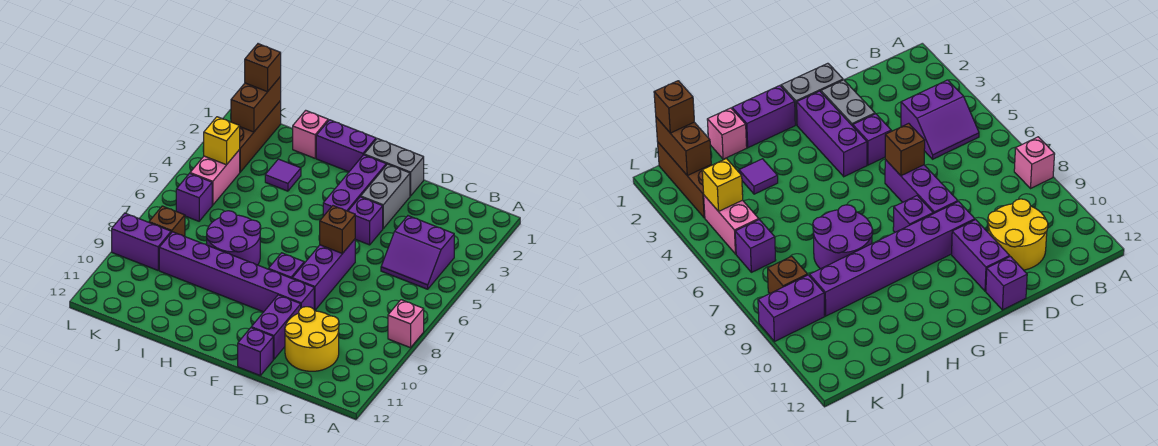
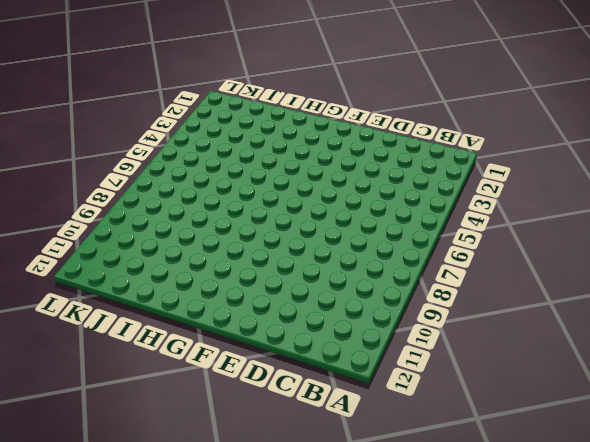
none -> pink brick A8 level 1
none -> purple slope B4:C5 level 1 top 4
none -> yellow round brick C10:D11 level 1

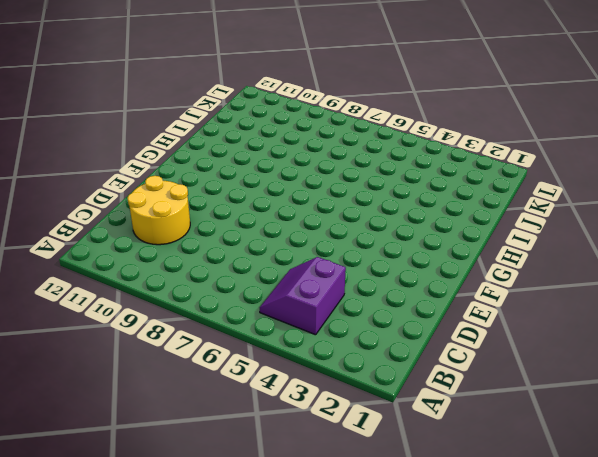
none -> pink brick A8 level 1
none -> grey brick E1:F1 level 1
none -> grey brick E2:E3 level 1

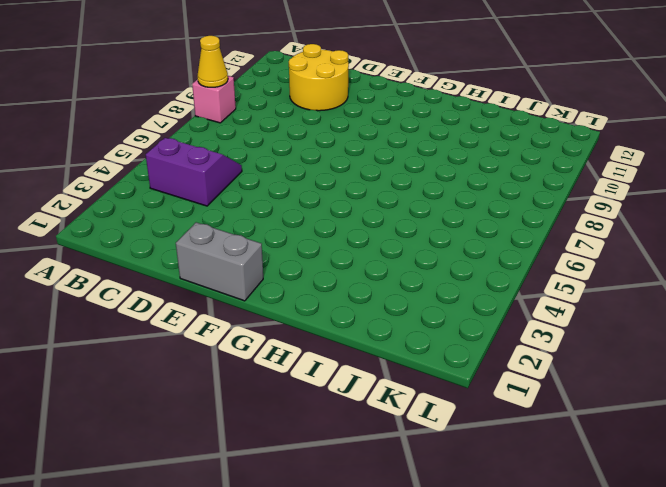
yellow cone A8 level 2 -> none
none -> grey brick E2:E3 level 1
none -> purple brick E4 level 1
none -> purple brick E6:E8 level 1

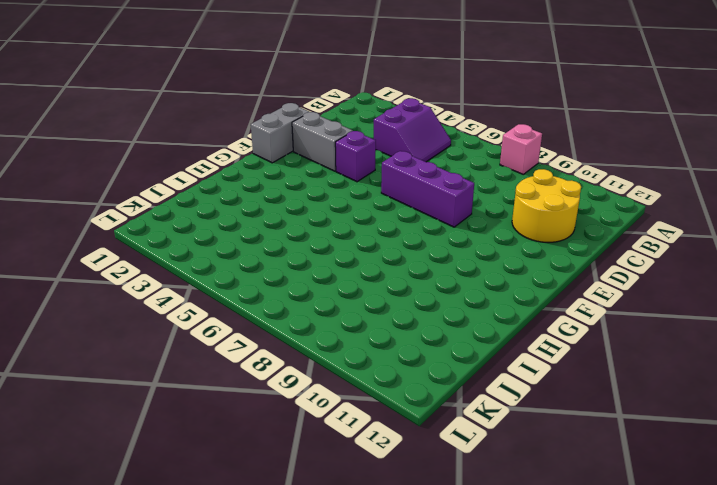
none -> purple brick E9:J9 level 1
none -> purple brick E10:E11 level 1
none -> purple brick E12 level 1

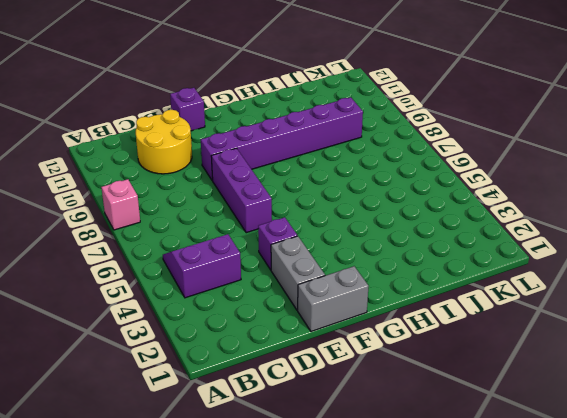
none -> purple brick E10:E11 level 1
none -> purple brick F2:F4 level 1
none -> purple brick F8 level 1

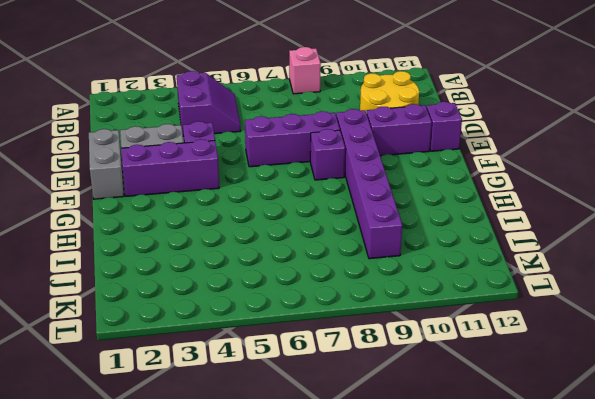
none -> purple brick G1:H1 level 1
none -> purple round brick H7:I8 level 1
none -> pink brick I1 level 1

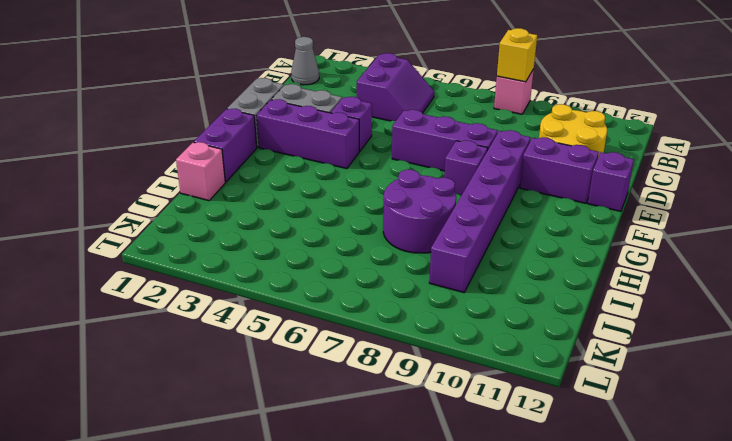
yellow brick A8 level 2 -> yellow brick K4 level 2
grey cone B1 level 1 -> none
none -> purple tile I3 level 1
none -> brown brick K1:K3 level 1
none -> pink brick K4:K5 level 1

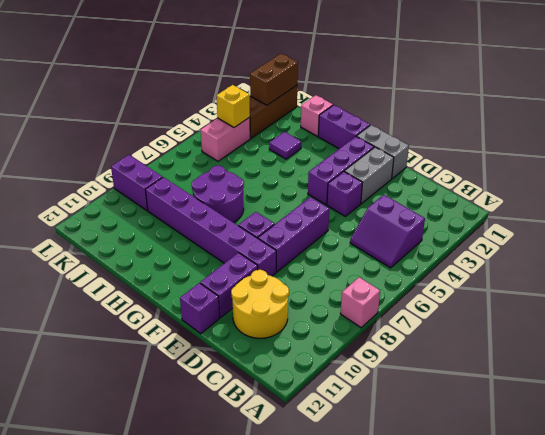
none -> purple brick K6 level 1
none -> brown brick K8 level 1
none -> brown brick E6 level 2

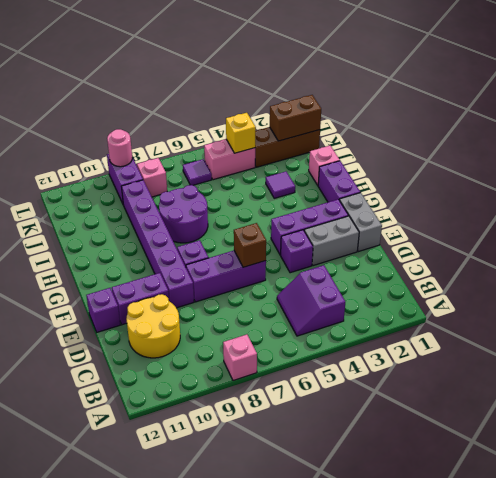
purple tile K6 level 1 -> purple brick K6 level 1
pink brick K8 level 1 -> brown brick K8 level 1
pink round brick L9 level 2 -> none
none -> brown brick K1 level 3

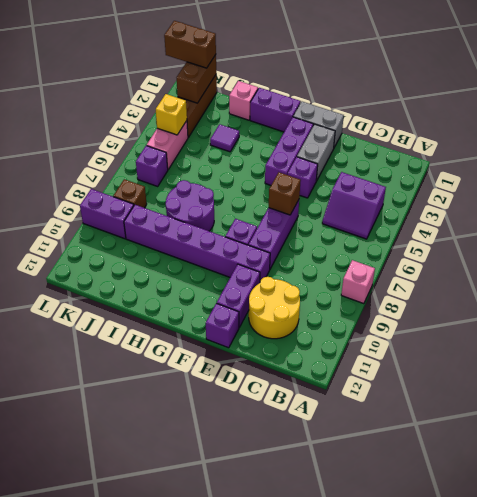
brown brick K1:L1 level 3 -> brown brick K1 level 3

